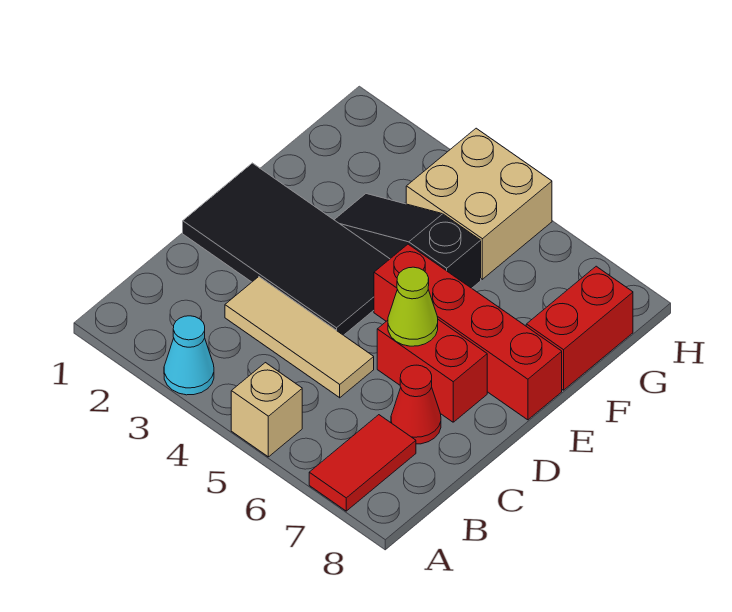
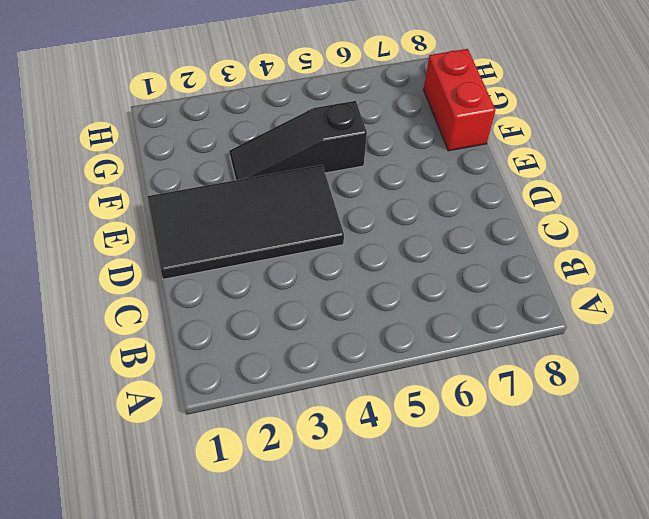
none -> cyan cone A3 level 1
none -> tan brick A5 level 1
none -> red tile A7:B7 level 1

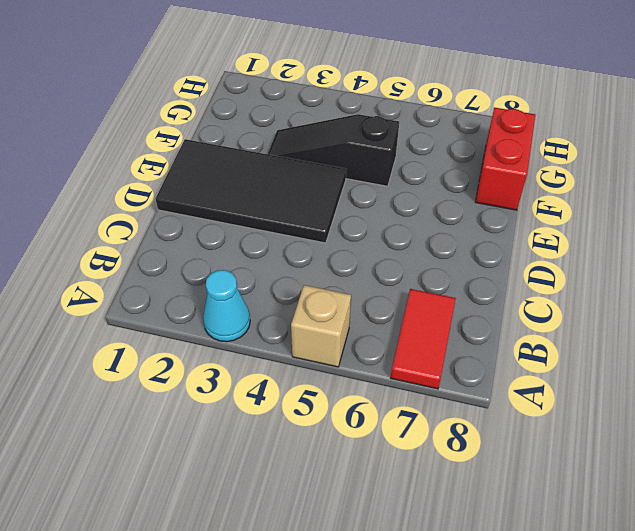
none -> tan tile C3:C5 level 1
none -> red cone C7 level 1
none -> red brick D6:D7 level 1

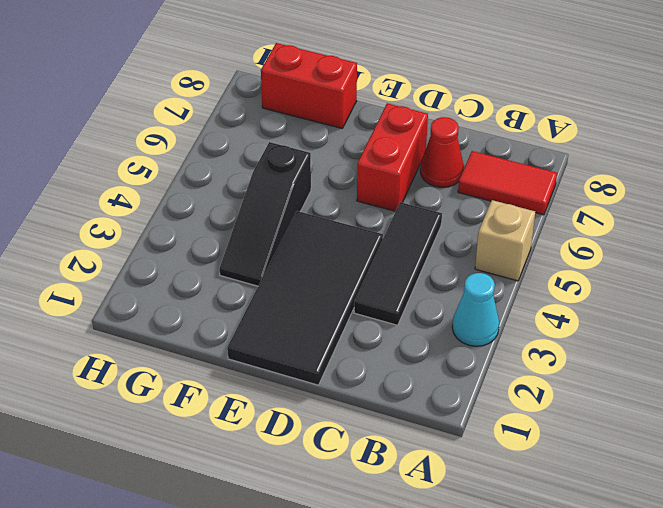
black tile C3:C5 level 1 -> tan tile C3:C5 level 1
none -> red brick E5:E8 level 1
none -> tan brick G4:H5 level 1
none -> lime cone D6 level 2

